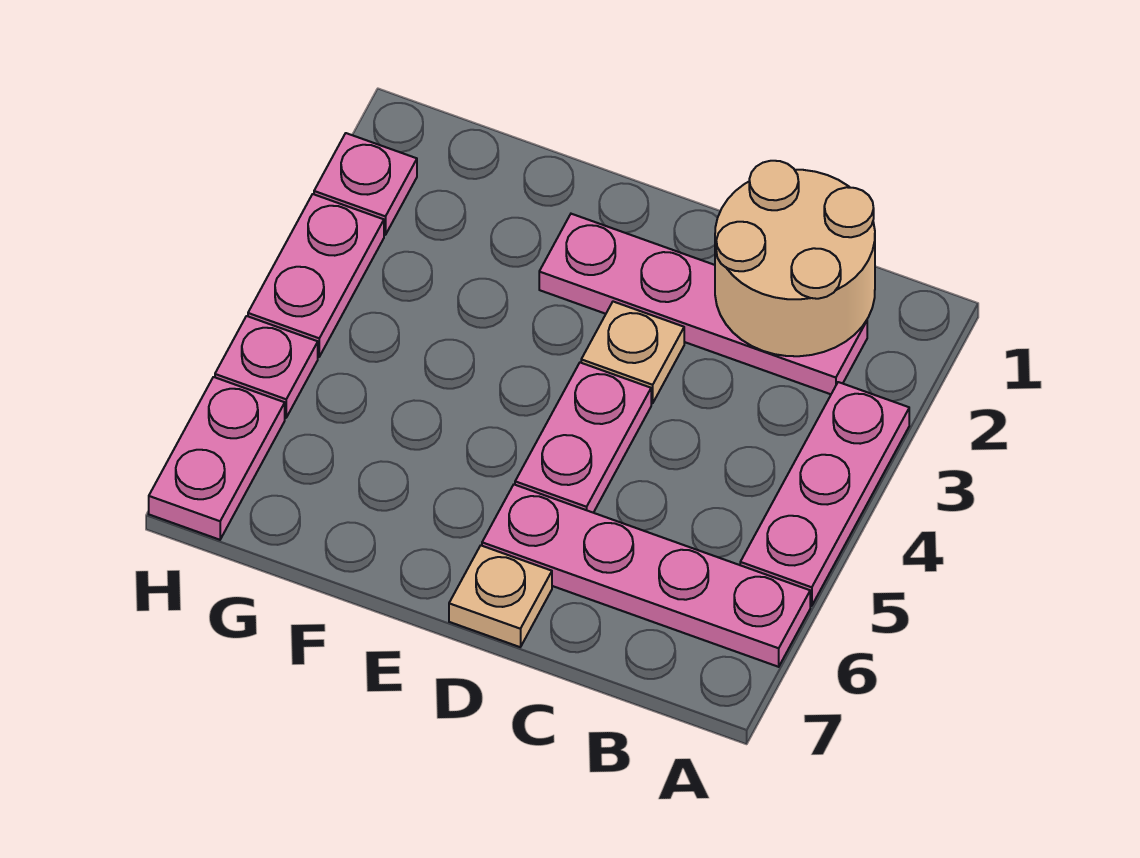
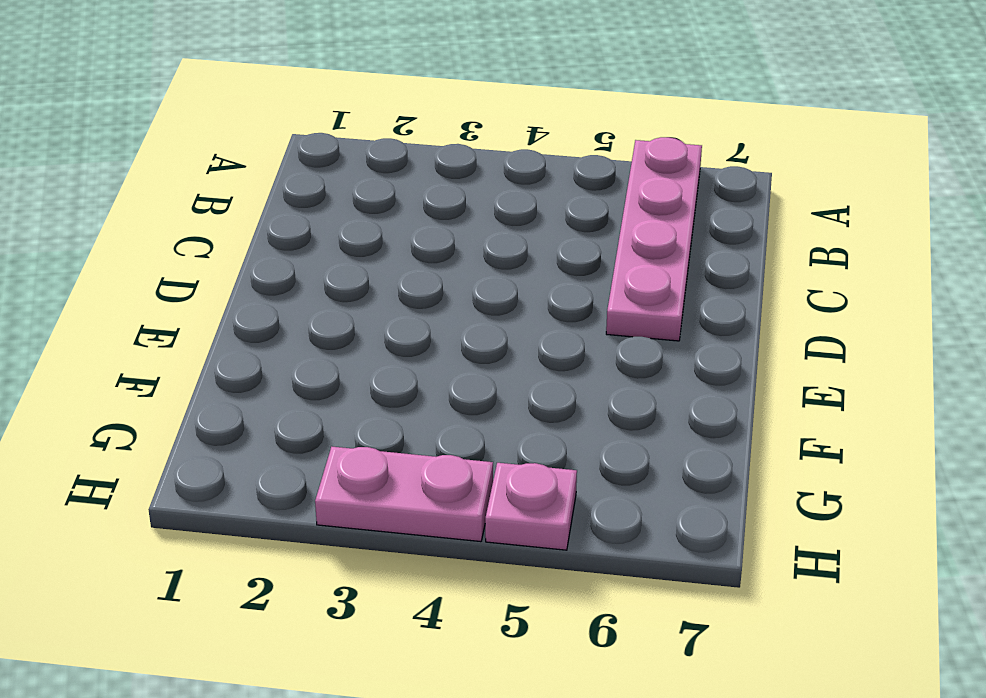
none -> pink plate A3:A5 level 1
none -> pink plate B2:E2 level 1

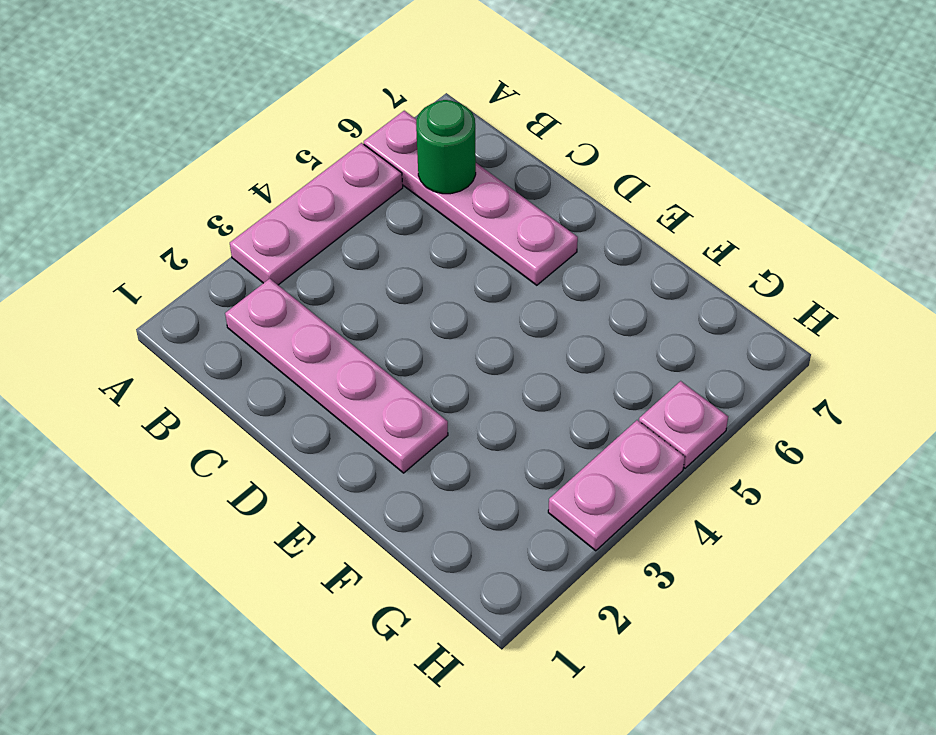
green round brick B6 level 2 -> none
none -> tan plate D3 level 1
none -> pink plate D4:D5 level 1

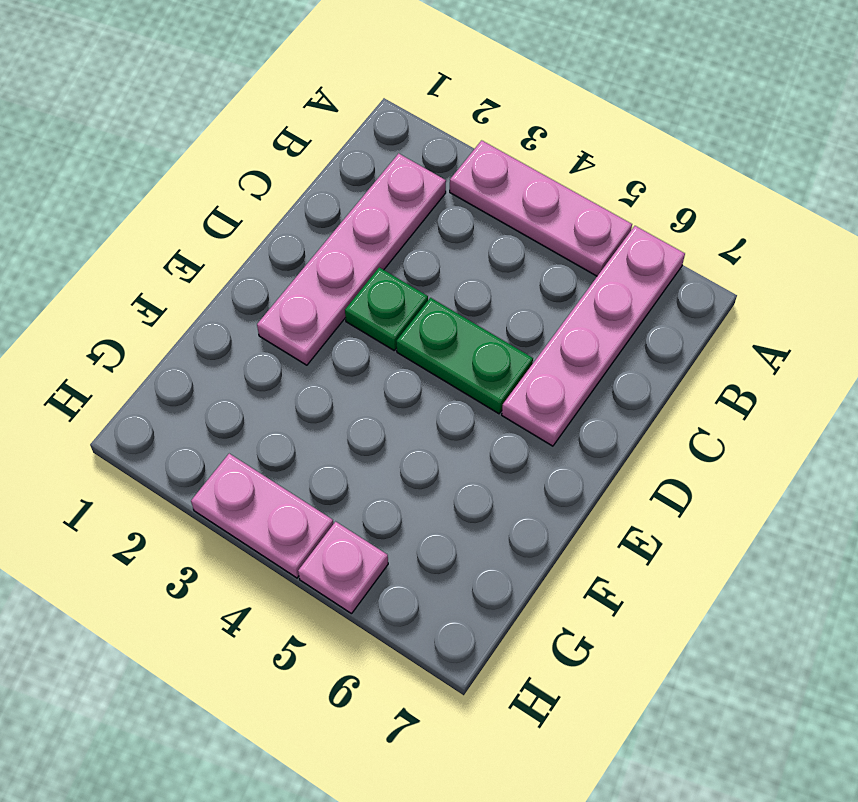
green plate D3 level 1 -> tan plate D3 level 1
green plate D4:D5 level 1 -> pink plate D4:D5 level 1
none -> tan plate D7 level 1
none -> pink plate H2 level 1

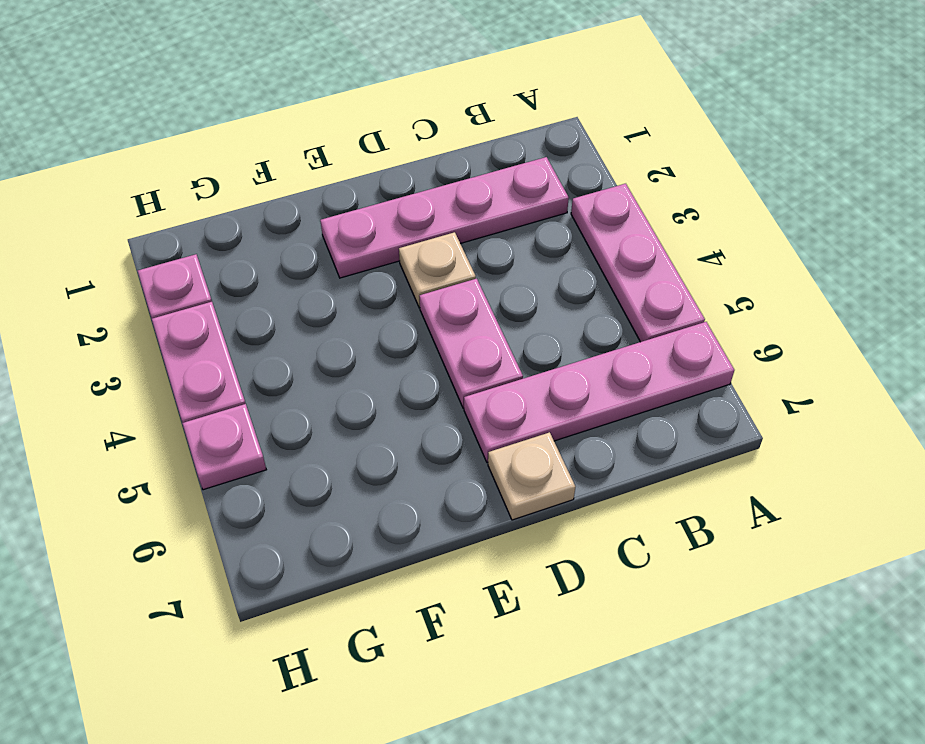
none -> pink plate H6:H7 level 1
none -> tan round brick B1:C2 level 2

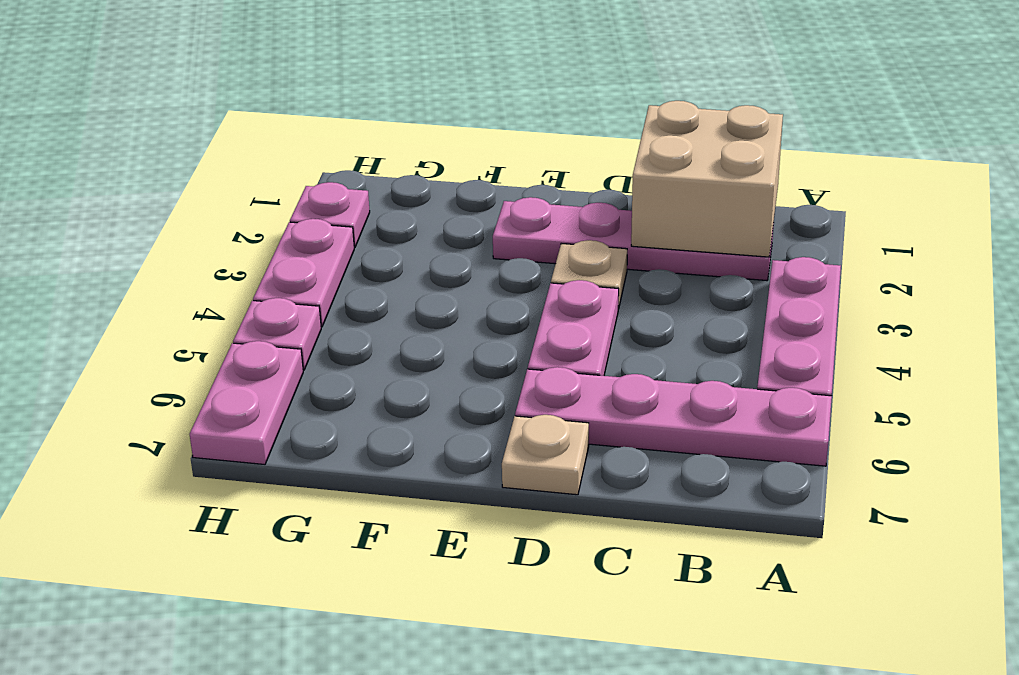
tan brick B1:C2 level 2 -> tan round brick B1:C2 level 2

